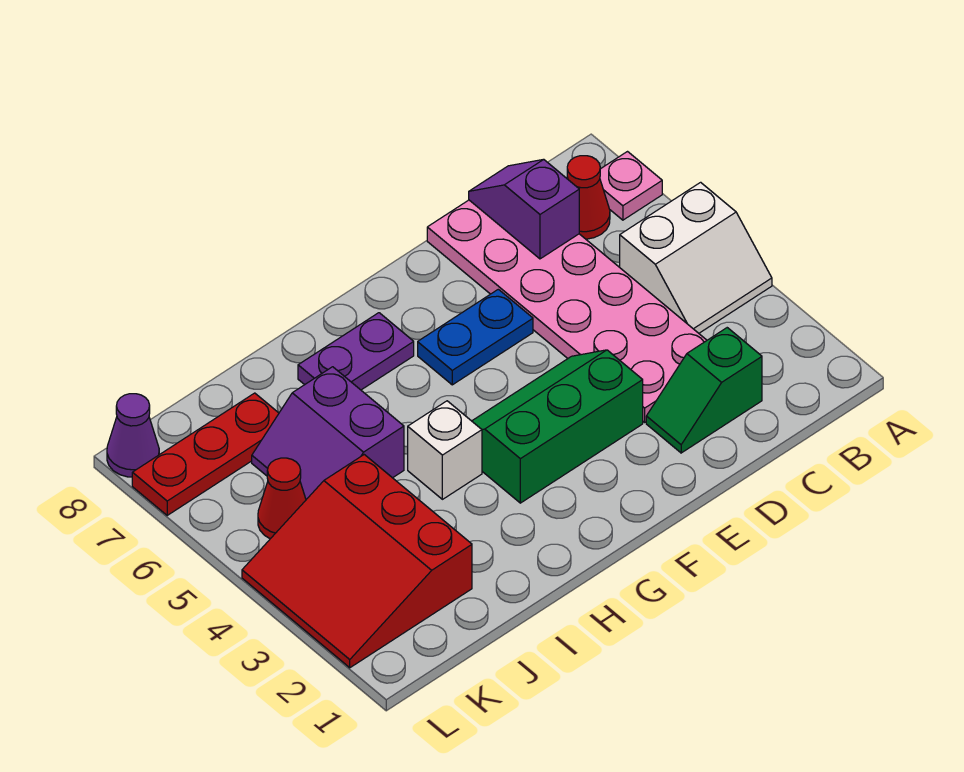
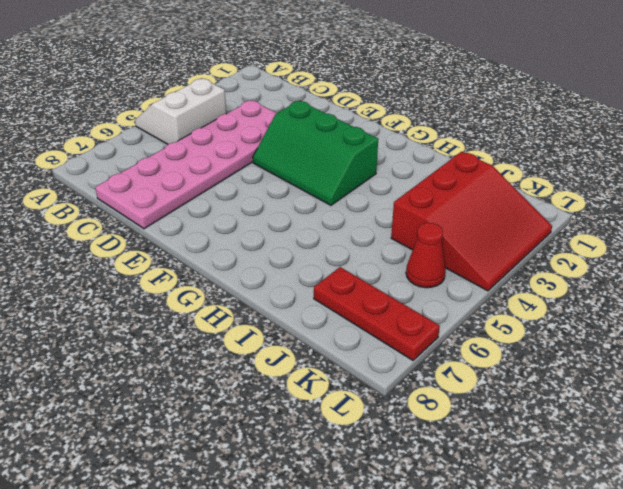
white slope A4:B5 level 1 top B -> white slope A4:B5 level 1 top 5
none -> pink plate A7 level 1
none -> red cone B7 level 1
none -> green slope C2:D2 level 1 top C

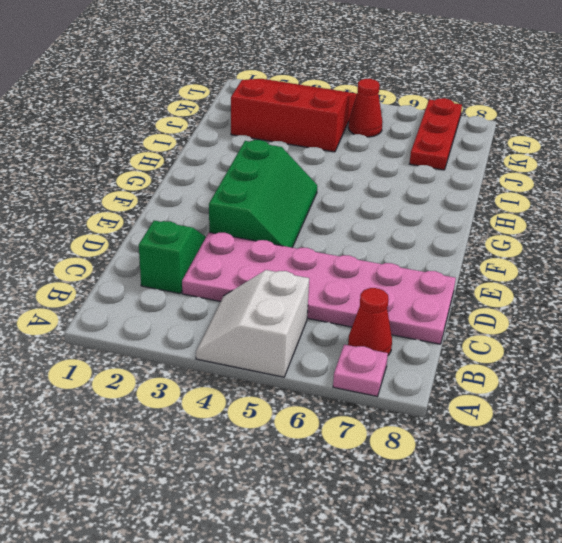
none -> blue plate E6:F6 level 1
none -> purple plate G7:H7 level 1
none -> white brick H4 level 1

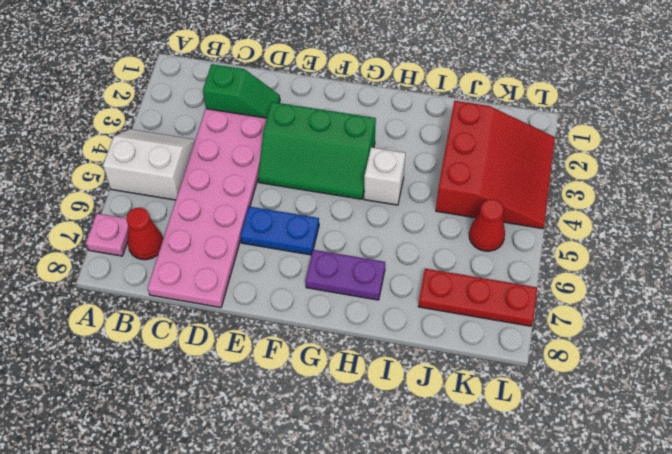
none -> purple slope I5:J6 level 1 top I
none -> purple cone L8 level 1
none -> purple slope C7:C8 level 2 top 7

